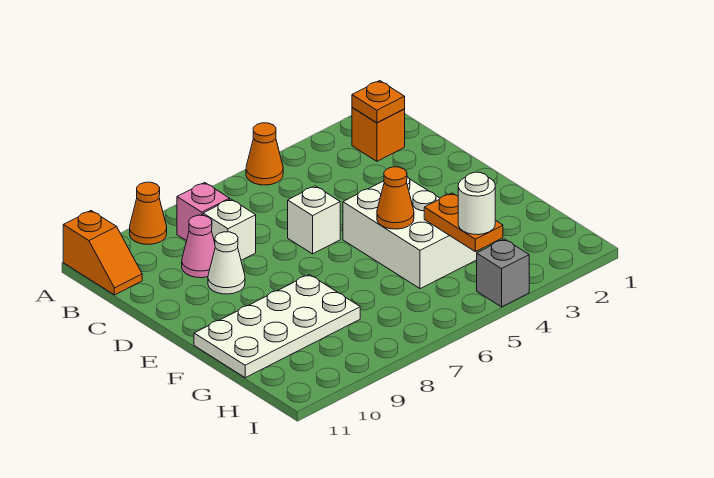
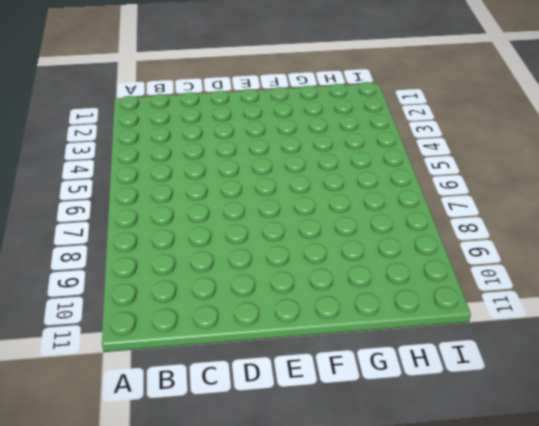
none -> orange cone A5 level 1
none -> orange cone A9 level 1
none -> orange slope A11:B11 level 1 top A

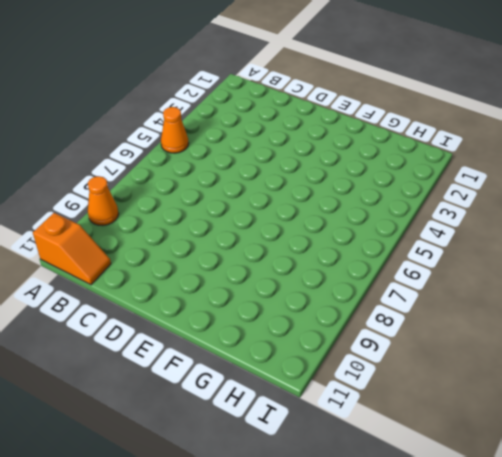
none -> orange brick B2 level 1
none -> pink brick B8 level 1
none -> white brick C8 level 1

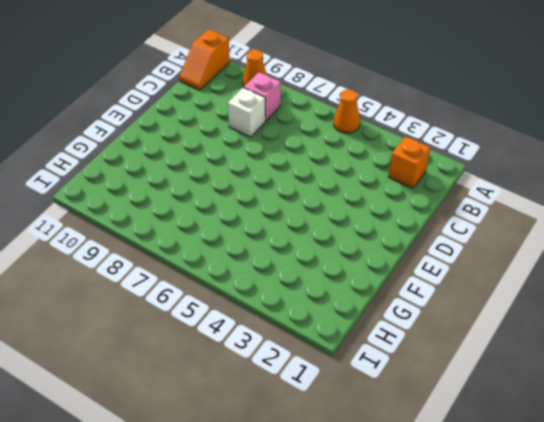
none -> pink cone C9 level 1
none -> white brick D6 level 1
none -> white cone D9 level 1

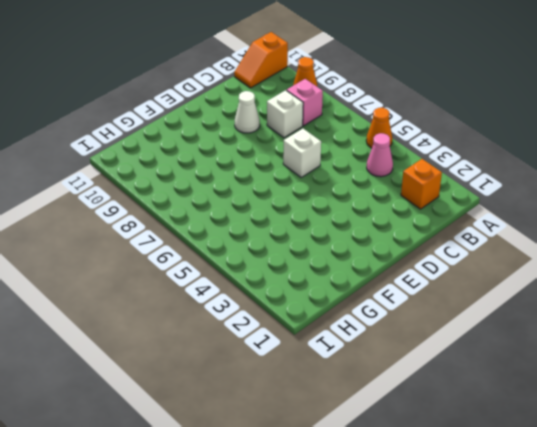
pink cone B4 level 1 -> pink cone C9 level 1
none -> white brick E4:G5 level 1
none -> white plate F8:G11 level 1
none -> grey brick I4 level 1

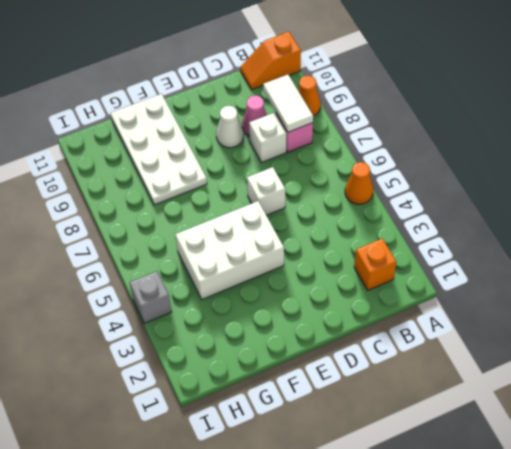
white tile B8:B9 level 2 -> none
none -> orange plate B2 level 2
none -> orange cone F5 level 2
none -> orange plate G4:H4 level 2

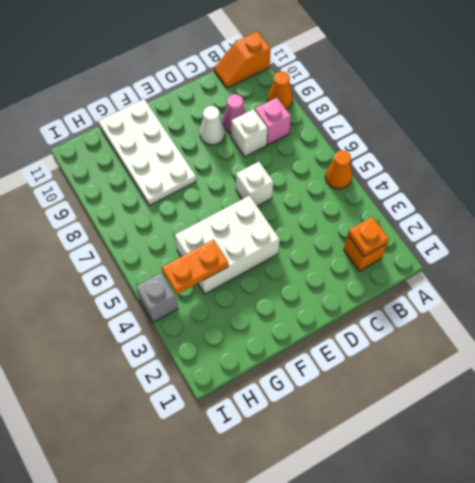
none -> orange cone F5 level 2
none -> white round brick H4 level 3

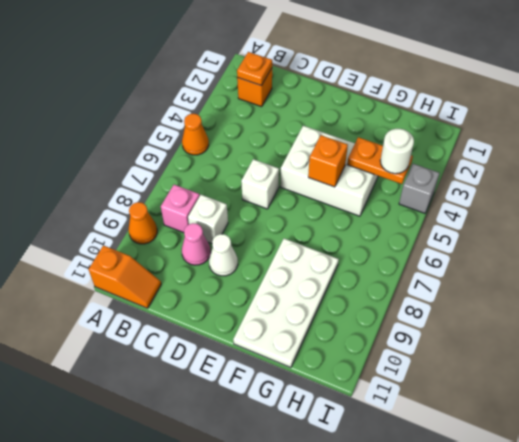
orange brick F5 level 2 -> orange cone F5 level 2

